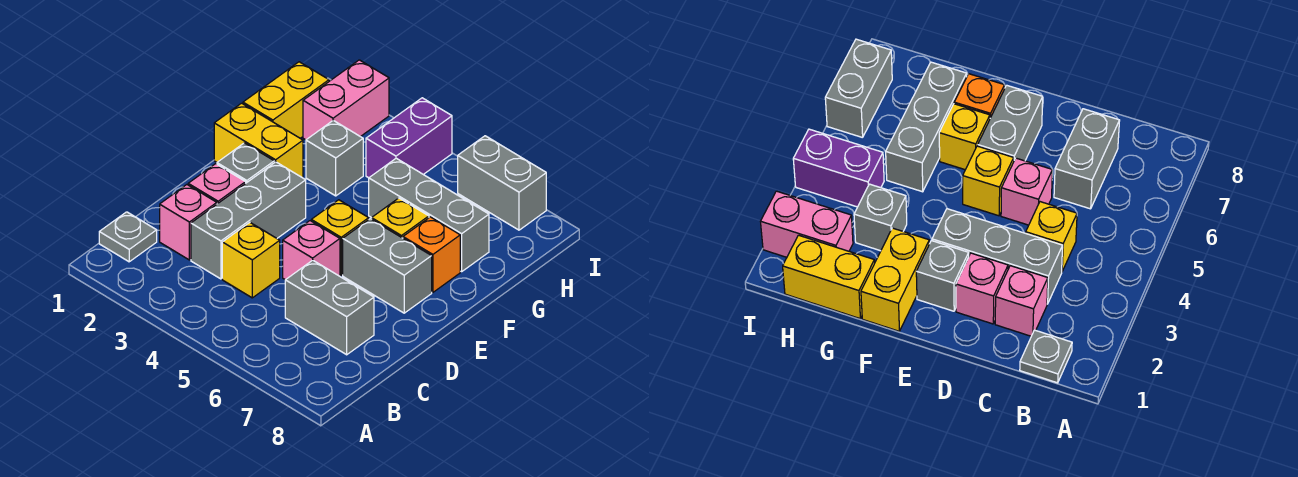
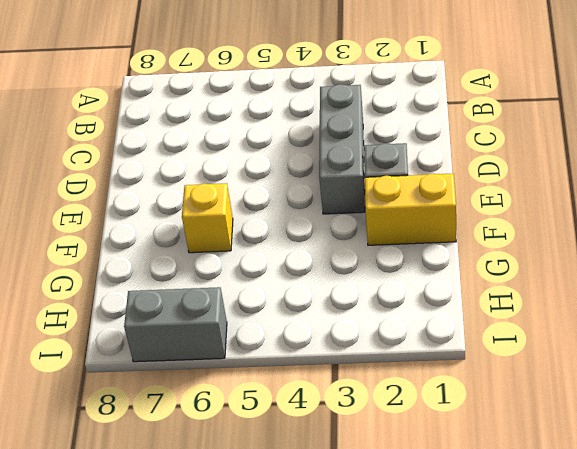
none -> grey plate B1 level 1
none -> pink brick C2 level 1
none -> yellow brick C4 level 1

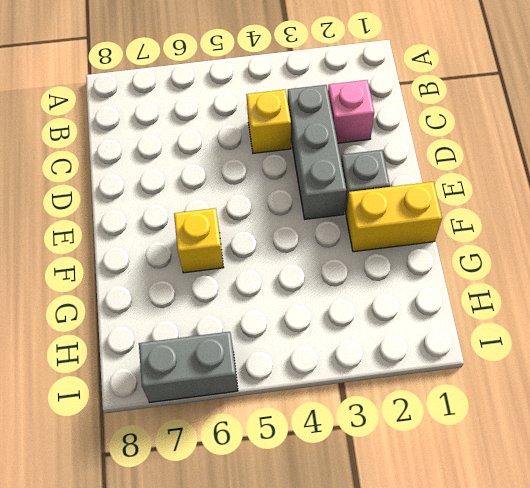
none -> grey plate B1 level 1
none -> grey brick C6:C7 level 1
none -> pink brick D2 level 1

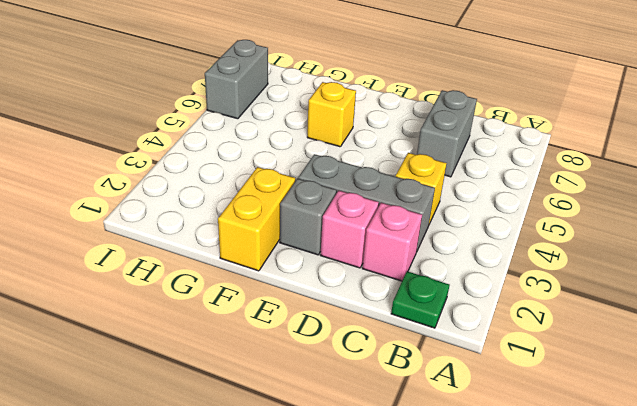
green plate B1 level 1 -> grey plate B1 level 1
none -> pink brick D5 level 1
none -> yellow brick E5 level 1
none -> grey brick E6:E7 level 1

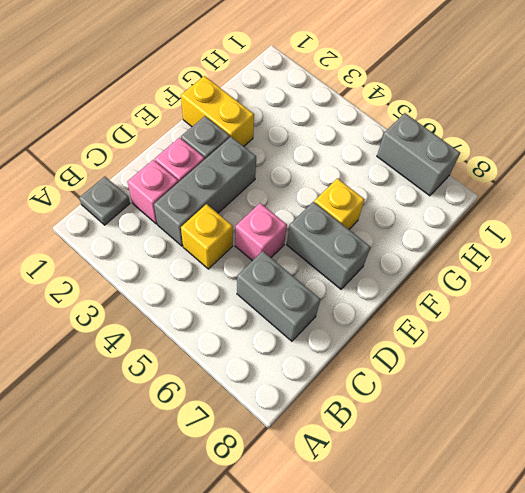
none -> yellow brick E5 level 1
none -> orange brick F7 level 1
none -> yellow brick G1:H1 level 1

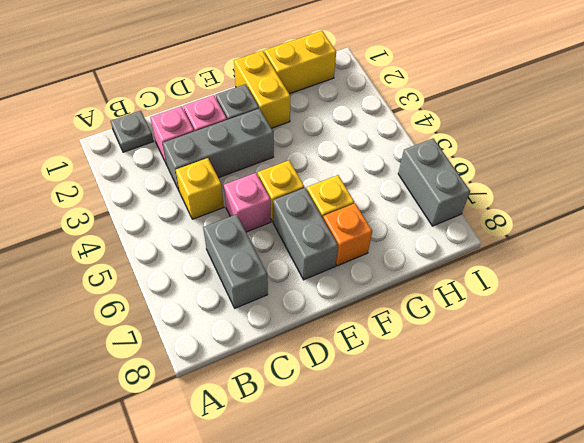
none -> grey brick G3 level 1
none -> grey brick G5:G7 level 1
none -> pink brick H2:I2 level 1

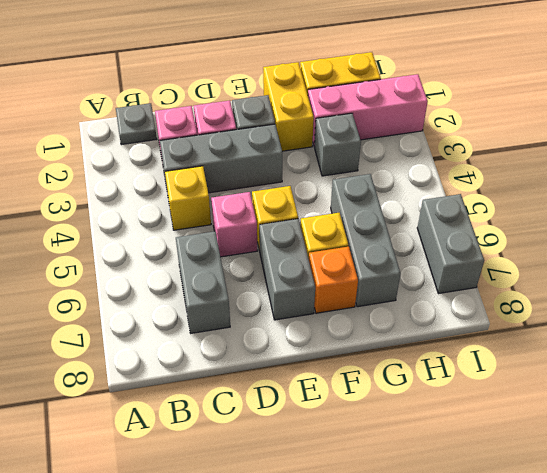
pink brick G2:I2 level 1 -> pink brick H2:I2 level 1
none -> purple brick H4:I4 level 1

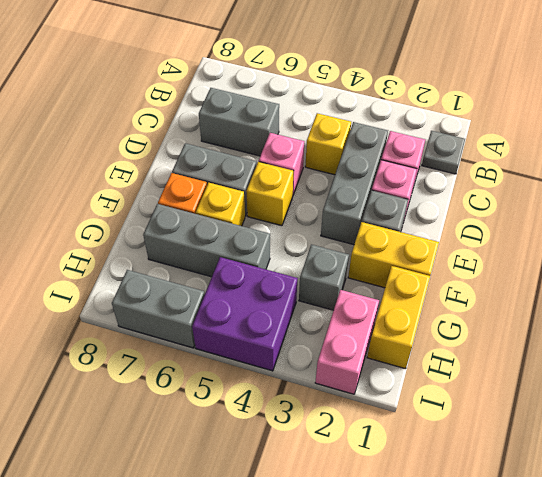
purple brick H4:I5 level 1 -> purple brick H4:I4 level 1

